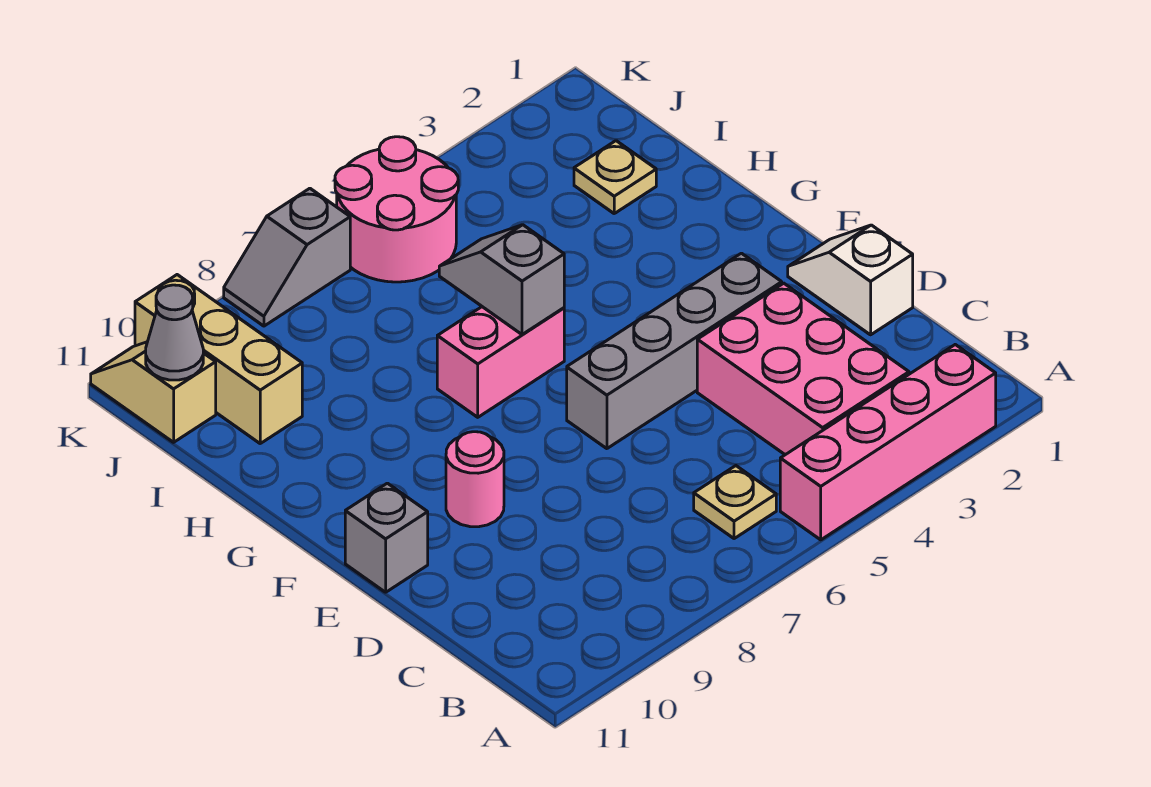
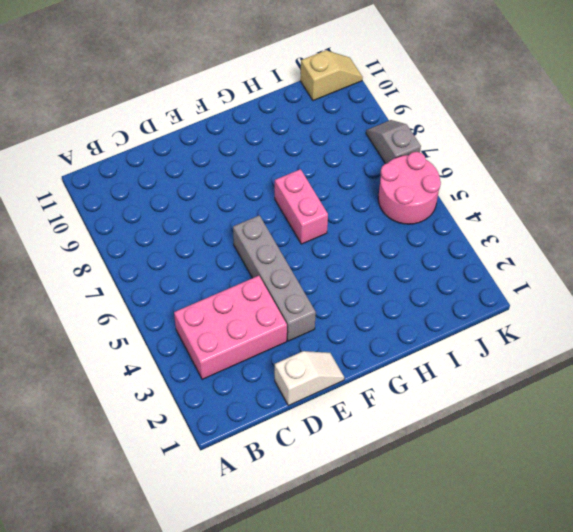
none -> pink brick A2:A5 level 1
none -> tan plate B6 level 1
none -> pink round brick E9 level 1

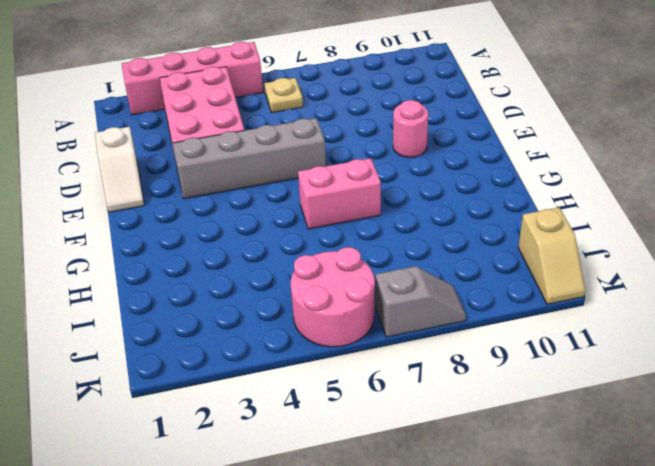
none -> grey brick E11 level 1
none -> tan plate I2 level 1
none -> tan brick I10:K10 level 1

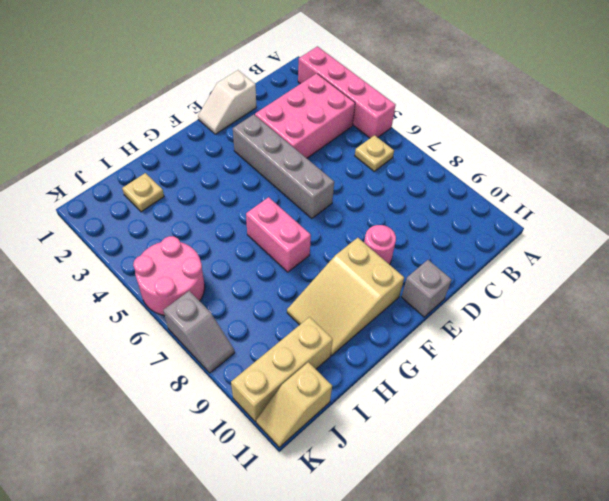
tan slope F9:H10 level 1 top F -> none
none -> grey slope G6:H6 level 2 top G
none -> grey cone J11 level 2

